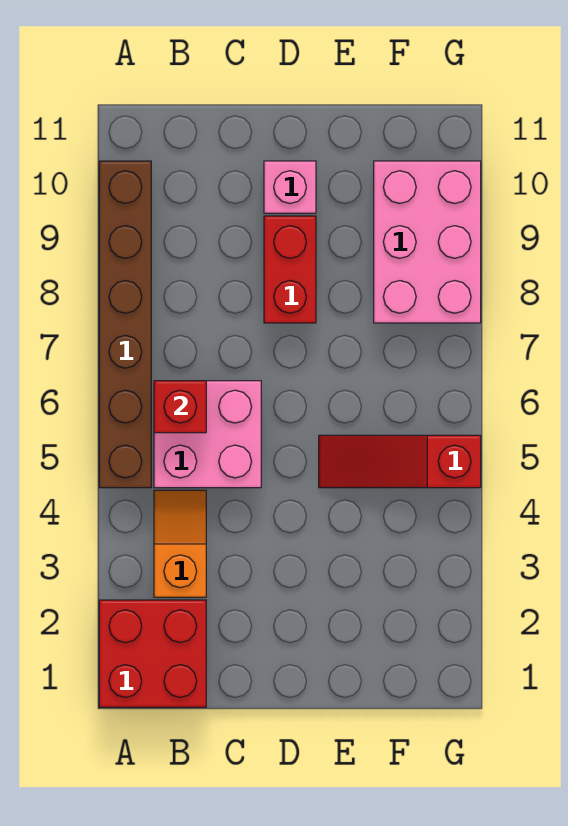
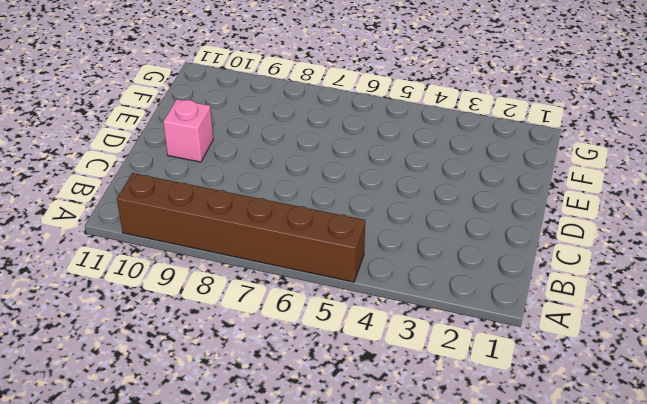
none -> red brick A1:B2 level 1
none -> orange slope B3:B4 level 1 top 3

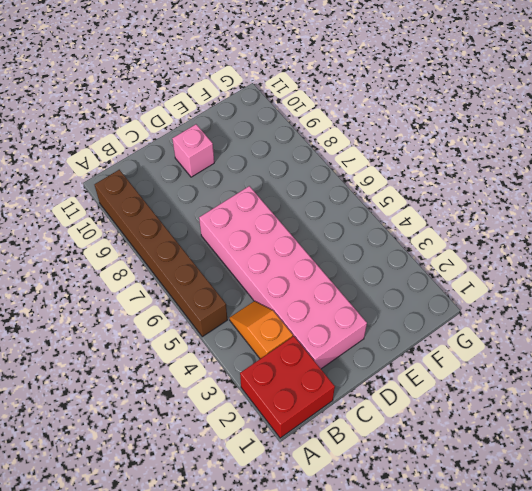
pink brick C2:D7 level 1 -> pink brick B5:C6 level 1
none -> red brick D8:D9 level 1
none -> red slope E5:G5 level 1 top G

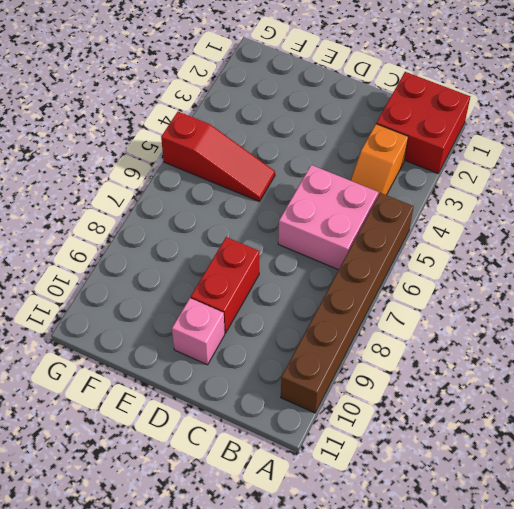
none -> pink brick F8:G10 level 1
none -> red brick B6 level 2

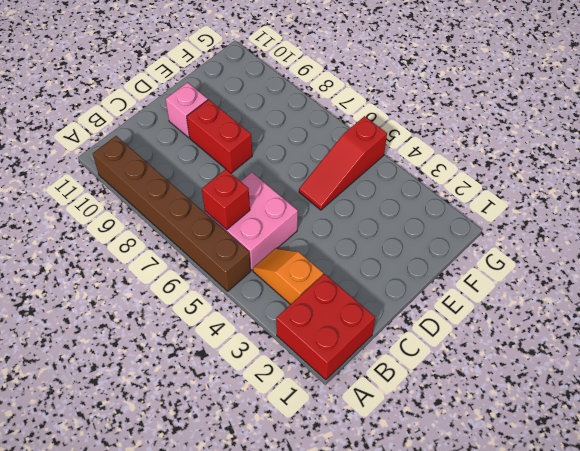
none -> pink brick F8:G10 level 1

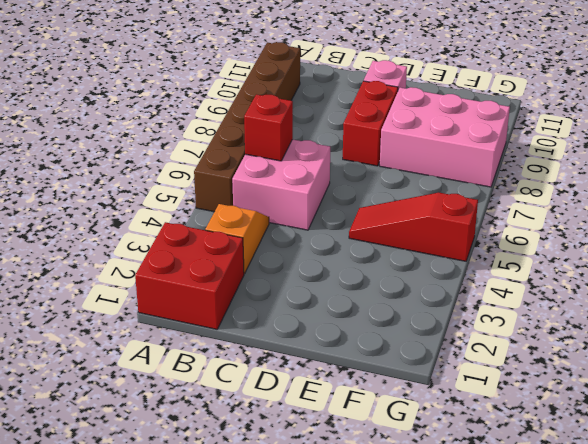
pink brick E8:G9 level 1 -> pink brick F8:G10 level 1

